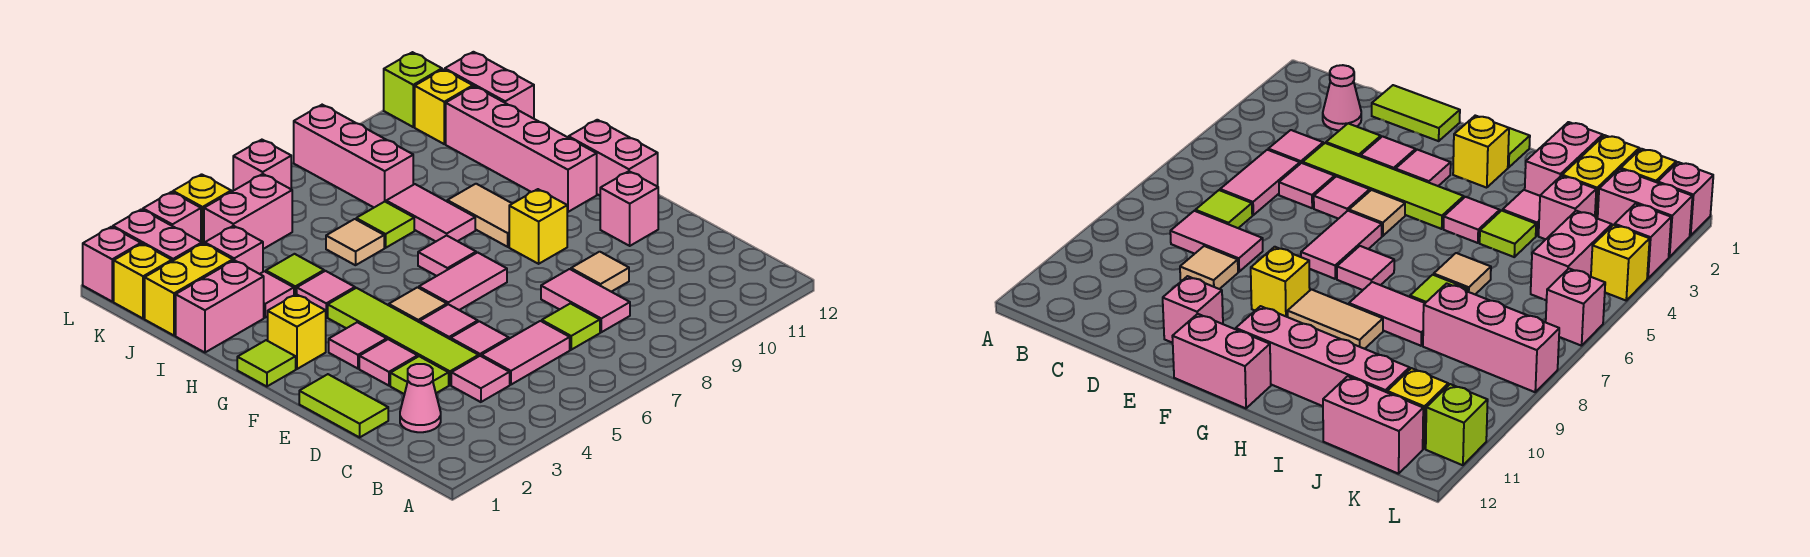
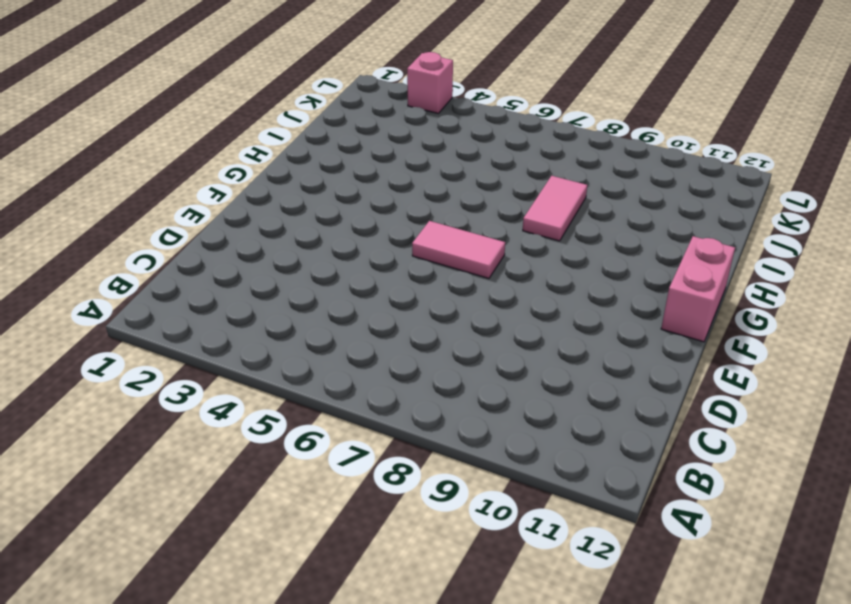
none -> pink cone C2 level 1
none -> pink tile C4 level 1
none -> pink tile C5:C6 level 1
none -> lime tile C7 level 1

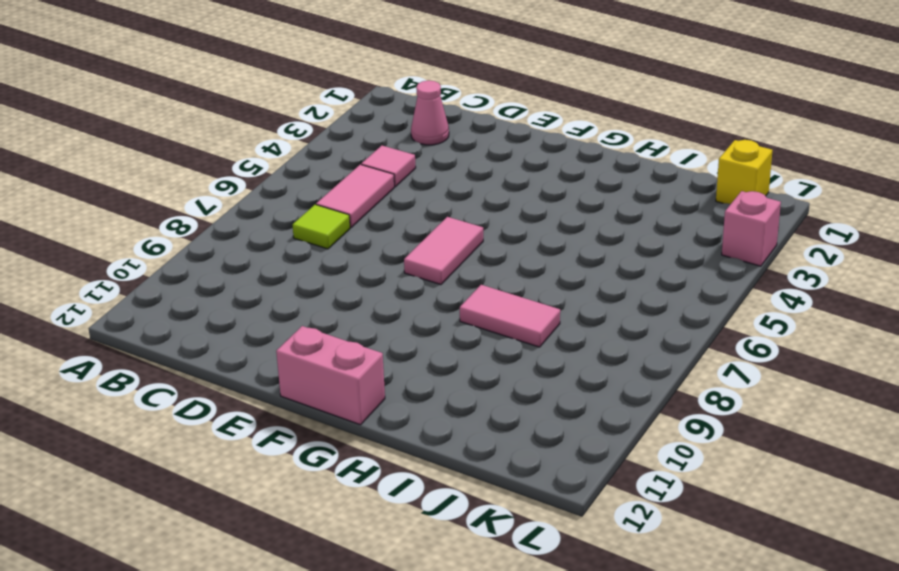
none -> pink tile C8:D8 level 1
none -> lime tile D1:E1 level 1
none -> lime tile D3 level 1
none -> lime tile D4:G4 level 1

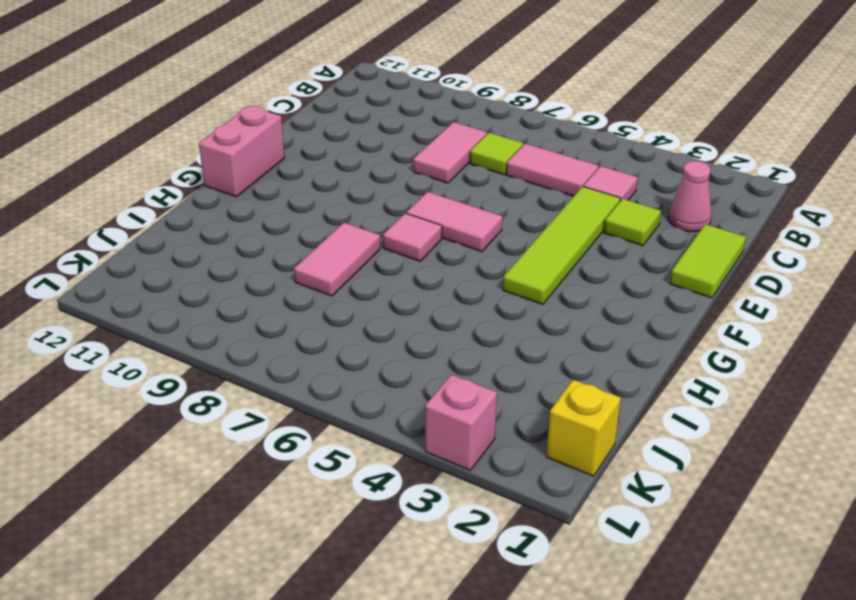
none -> pink tile D5 level 1
none -> tan tile D9 level 1
none -> pink tile E3 level 1
none -> pink tile E5 level 1

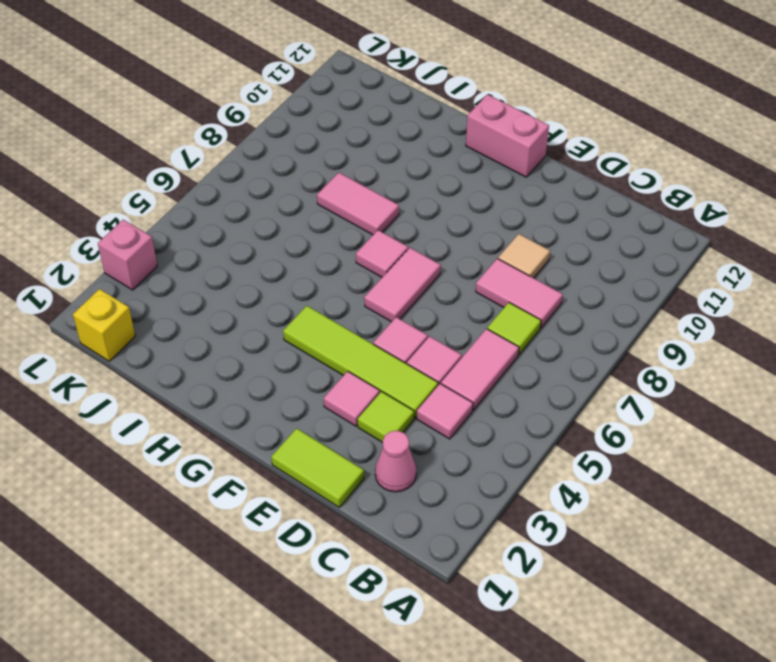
none -> pink brick E11 level 1
none -> pink tile F3 level 1
none -> tan tile F5 level 1
none -> yellow brick F9 level 1

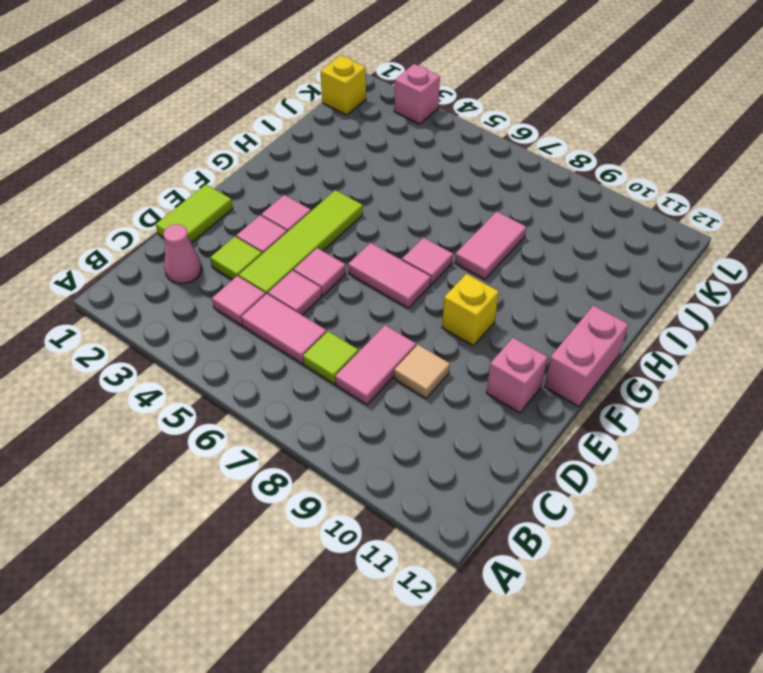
none -> tan tile F5 level 1
none -> lime tile G1 level 1
none -> yellow brick G2 level 1
none -> tan tile G9:H9 level 1

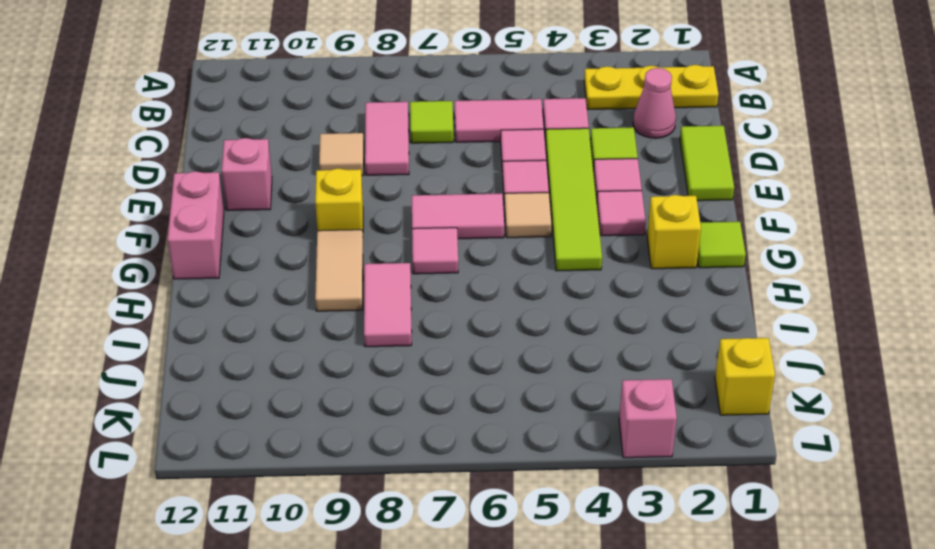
yellow plate B1:B3 level 1 -> none
none -> pink brick G11:J11 level 1
none -> pink tile H4 level 1
none -> pink brick I1:I2 level 1
none -> pink tile I3 level 1

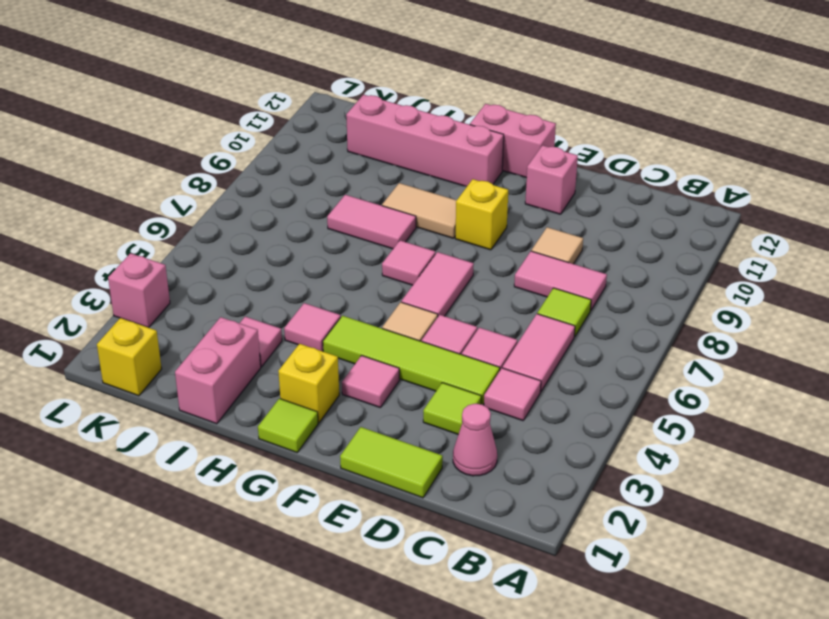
none -> pink tile E3 level 1
none -> lime tile I4 level 1
none -> tan tile I6 level 1
none -> lime tile I7 level 1

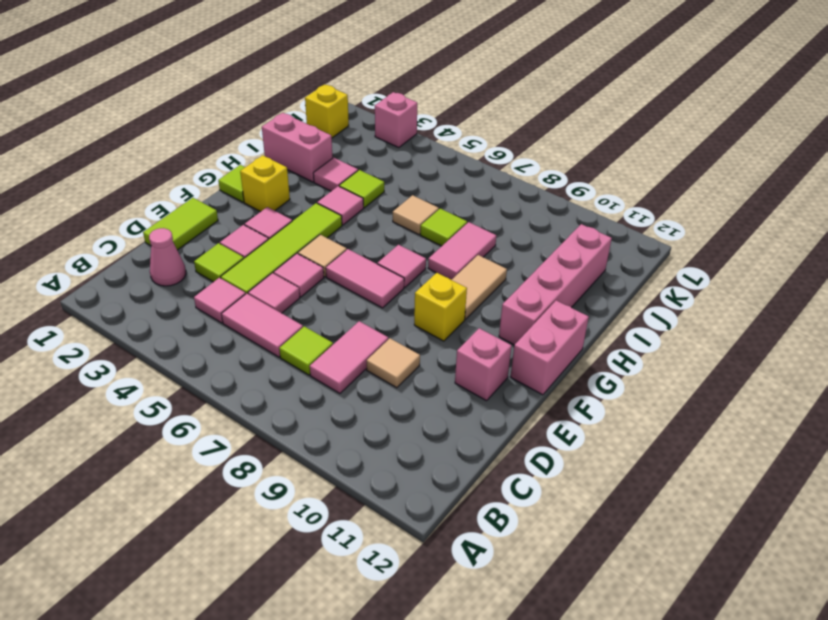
none -> yellow brick J1:J2 level 1
none -> pink brick J3 level 1
none -> pink brick J8:L8 level 1
none -> pink brick J12:K12 level 1

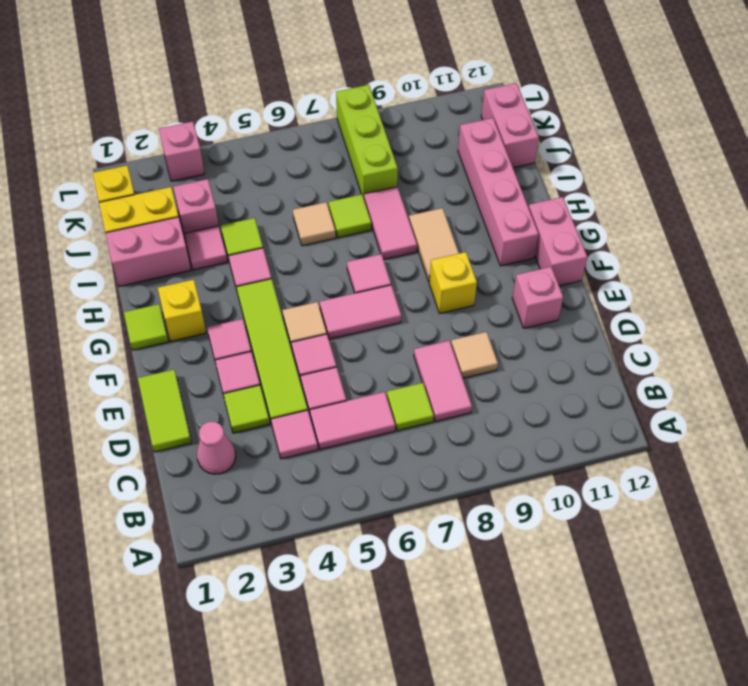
lime brick J8:L8 level 1 -> pink brick J8:L8 level 1
none -> pink brick K2:L2 level 1
none -> pink brick K4:K5 level 1
none -> yellow brick K11 level 1
none -> pink brick L1 level 1

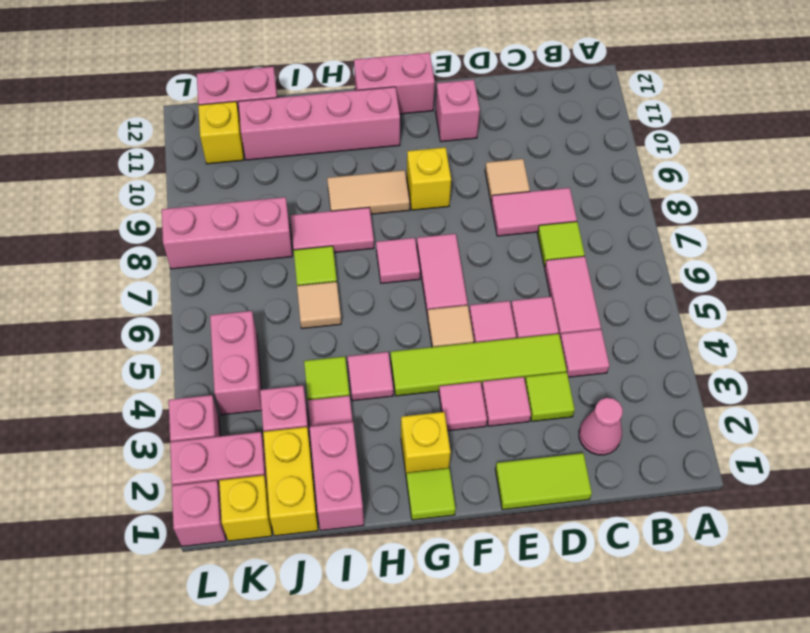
none -> yellow brick L4 level 1
none -> pink brick L6 level 1
none -> lime brick L11 level 1

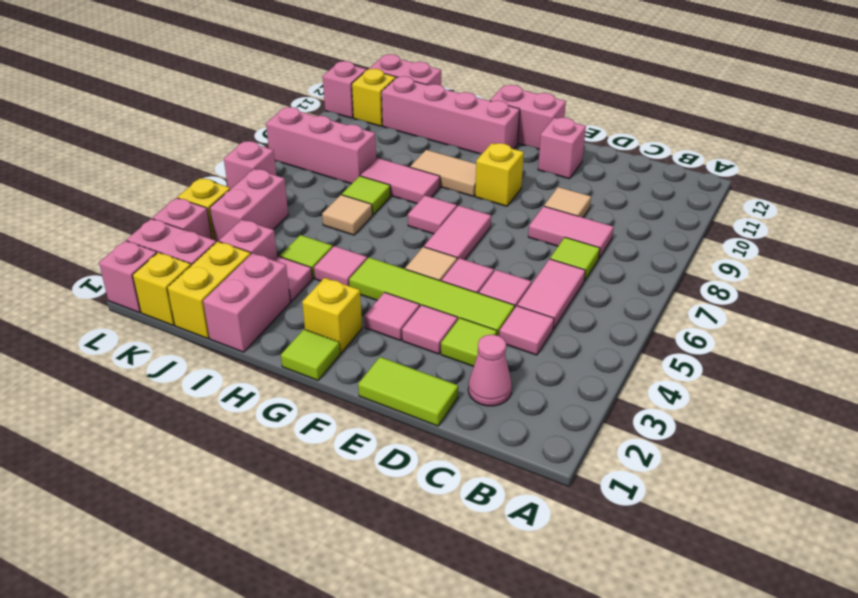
pink brick L11 level 1 -> lime brick L11 level 1

